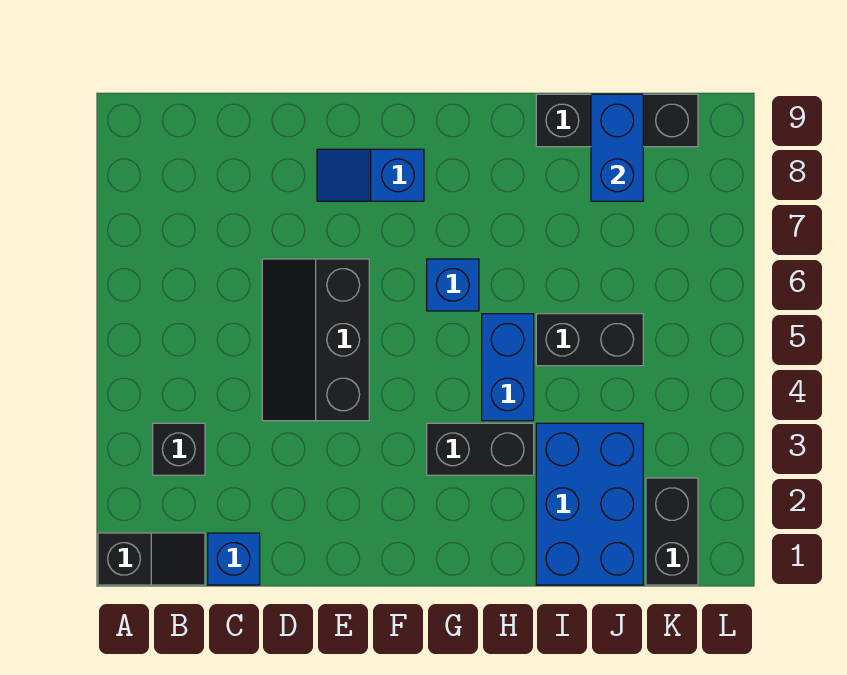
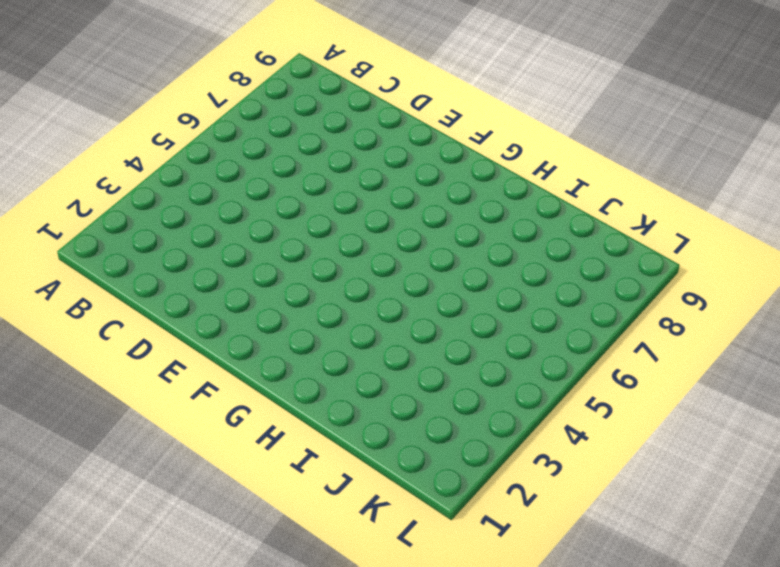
none -> black slope A1:B1 level 1 top A
none -> black brick B3 level 1
none -> blue brick C1 level 1

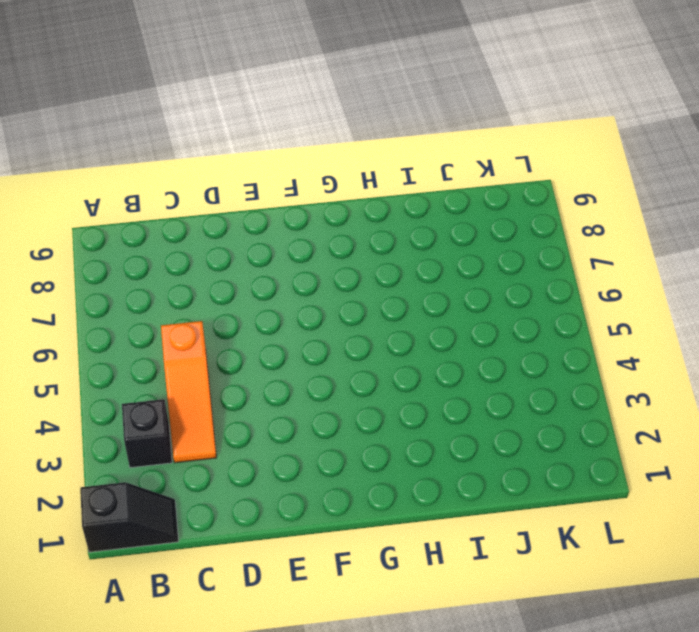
orange slope C3:C5 level 1 top 5 -> none
none -> blue brick C1 level 1
none -> black slope D4:E6 level 1 top E
none -> blue slope E8:F8 level 1 top F

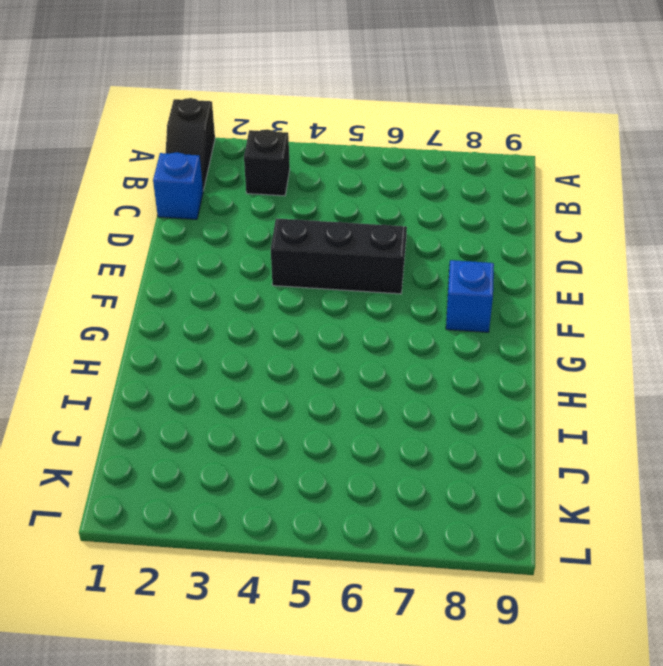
none -> black brick G3:H3 level 1
none -> blue brick G6 level 1
none -> blue brick H4:H5 level 1

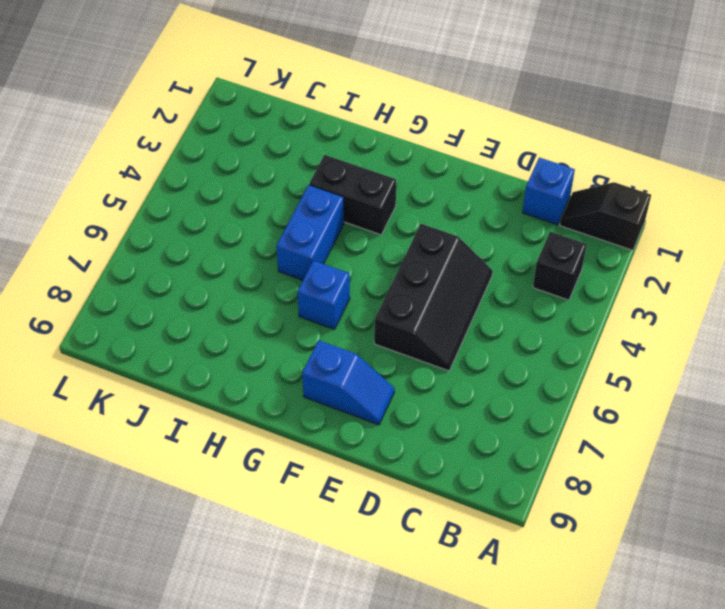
none -> blue brick I1:J3 level 1
none -> black brick I5:J5 level 1
none -> black brick I9:K9 level 1

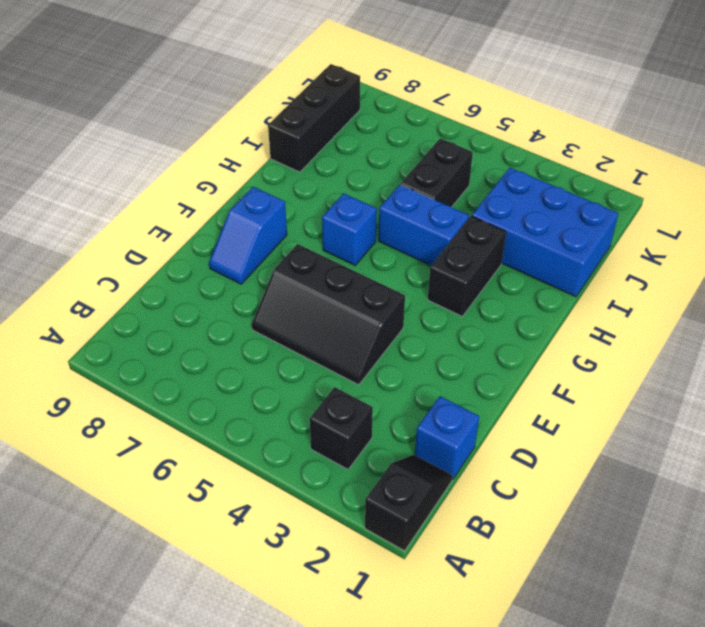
none -> black brick K1:K2 level 1
none -> blue brick J8:J9 level 2

